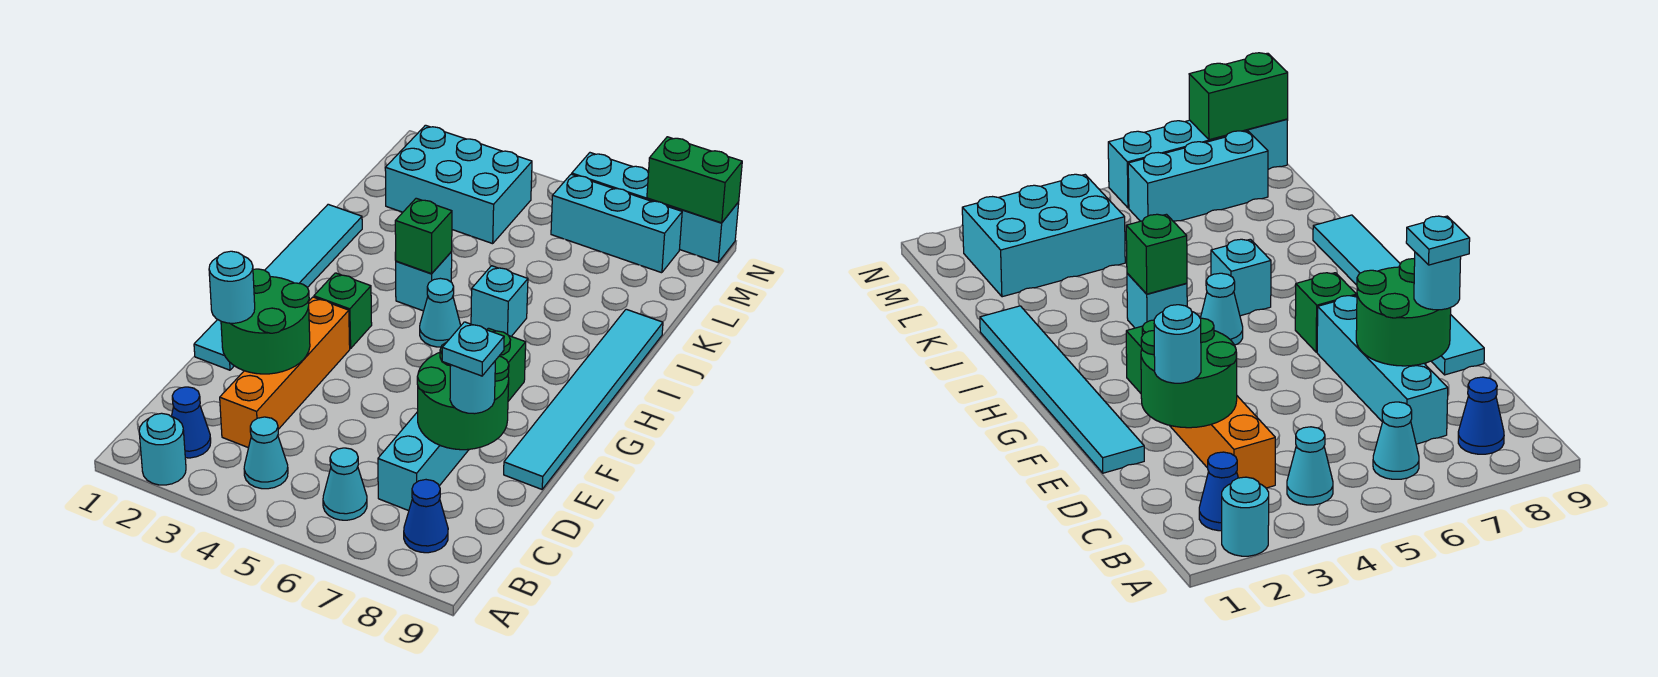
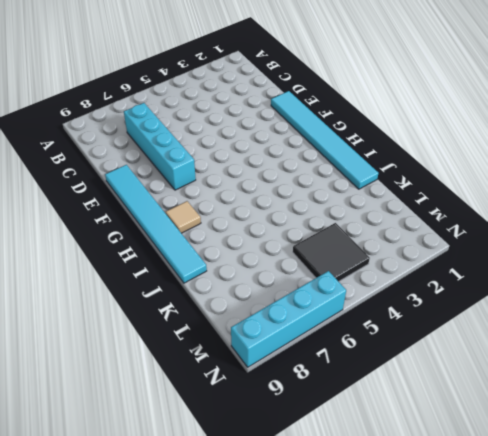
tan tile H8 level 1 -> none
black tile L4:M5 level 1 -> cyan brick L2:M4 level 1
none -> cyan round brick A2 level 1
none -> blue cone B2 level 1
none -> cyan cone B4 level 1

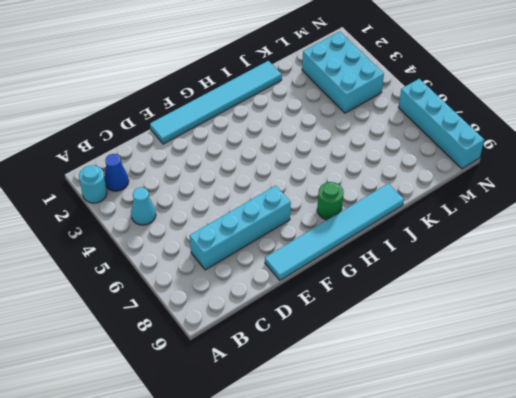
green round brick H8 level 1 -> none
none -> cyan cone B6 level 1
none -> blue cone B8 level 1
none -> orange brick C3:F3 level 1

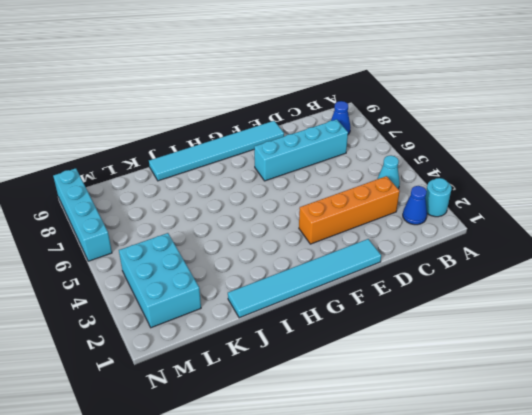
none -> cyan cone B6 level 1
none -> green brick G3 level 1
none -> green brick G7 level 1

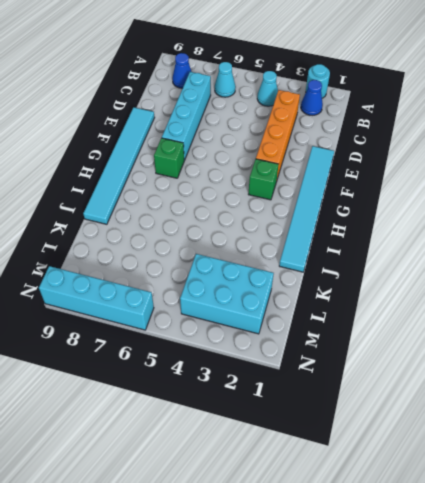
none -> cyan cone H5 level 1
none -> cyan brick I4 level 1
none -> cyan brick I6 level 1

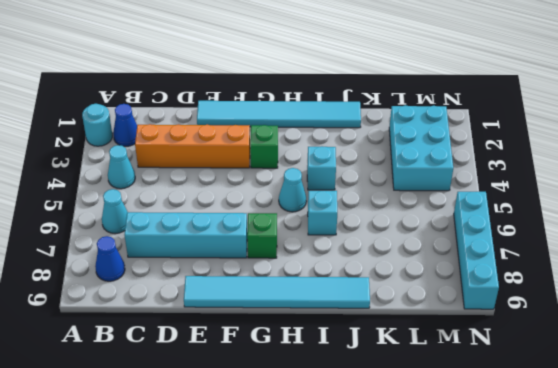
none -> cyan brick M6:M8 level 1
none -> green round brick D2:E3 level 2
none -> green round brick D7:E8 level 2

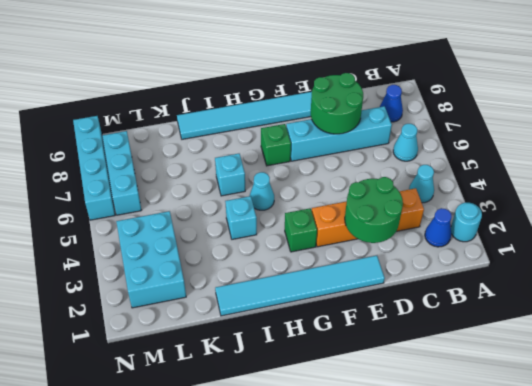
none -> green brick I4 level 2
none -> green brick N8:N9 level 2
none -> cyan round brick D2 level 3

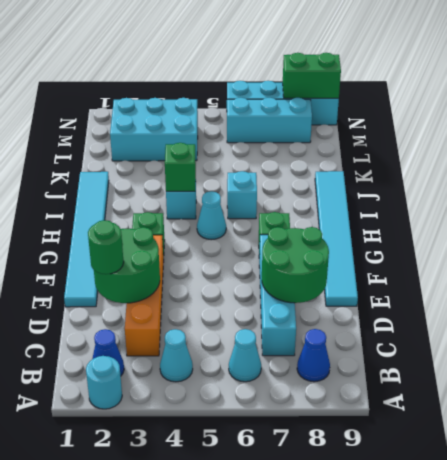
green round brick D2 level 3 -> cyan round brick D2 level 3
none -> cyan round brick D8 level 3
none -> cyan plate D8 level 4

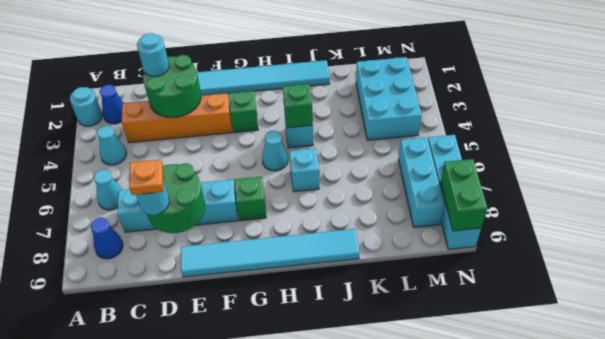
orange plate D8 level 4 -> cyan plate D8 level 4

